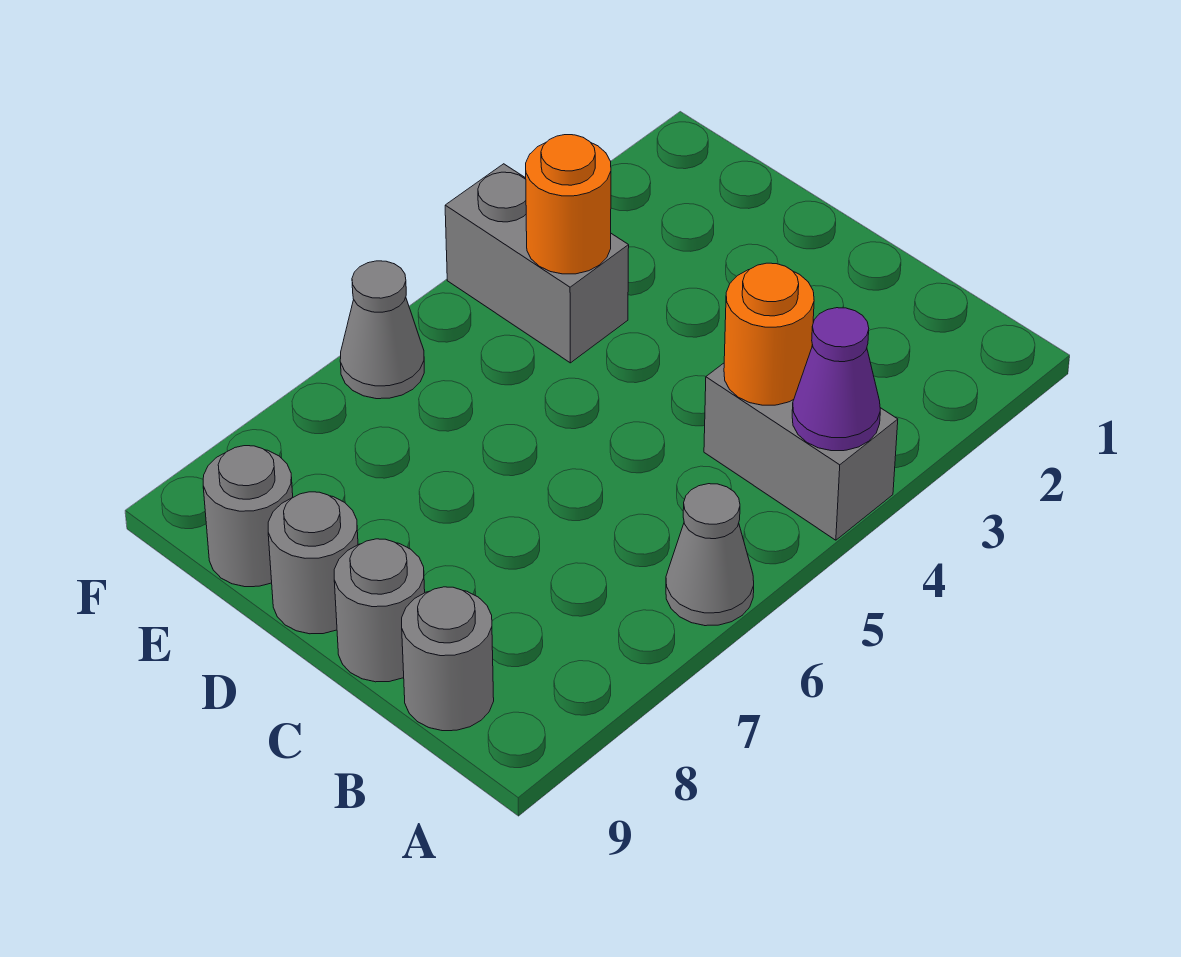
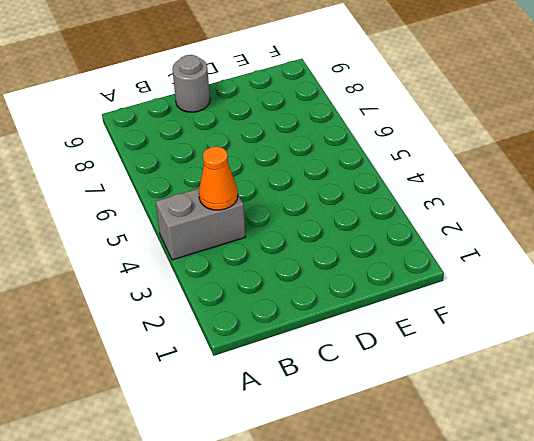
orange cone B4 level 2 -> orange round brick B4 level 2
none -> grey cone A6 level 1
none -> grey round brick B9 level 1

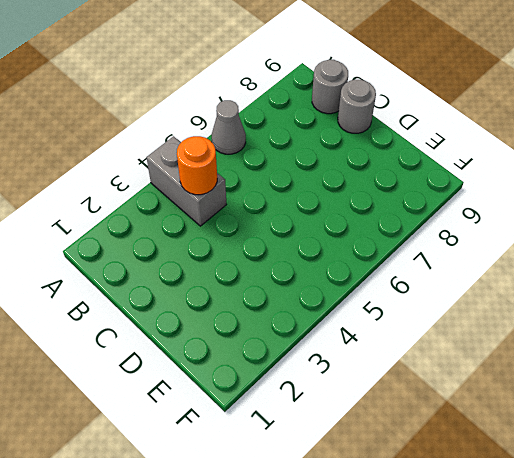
none -> grey round brick D9 level 1
none -> grey brick E4:F4 level 1

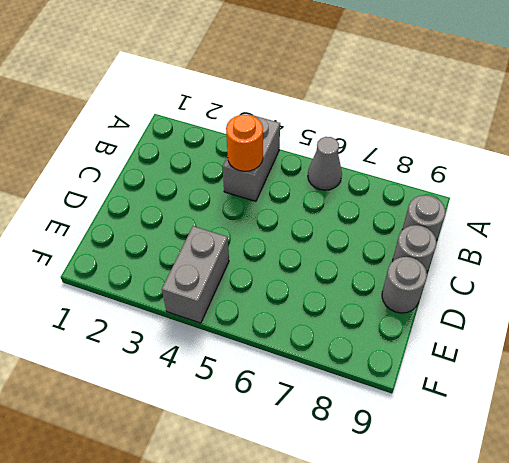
none -> grey round brick E9 level 1
none -> grey cone F6 level 1

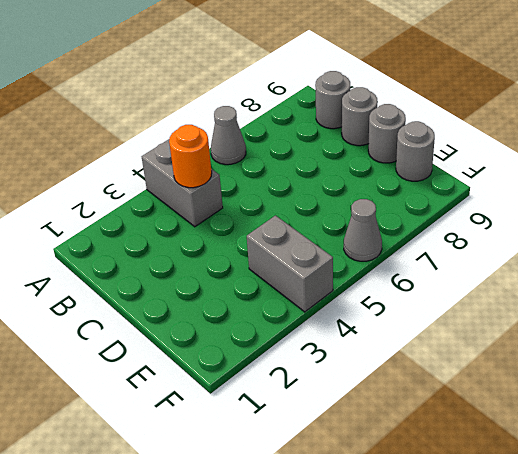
none -> purple cone A4 level 2
none -> orange round brick E4 level 2

